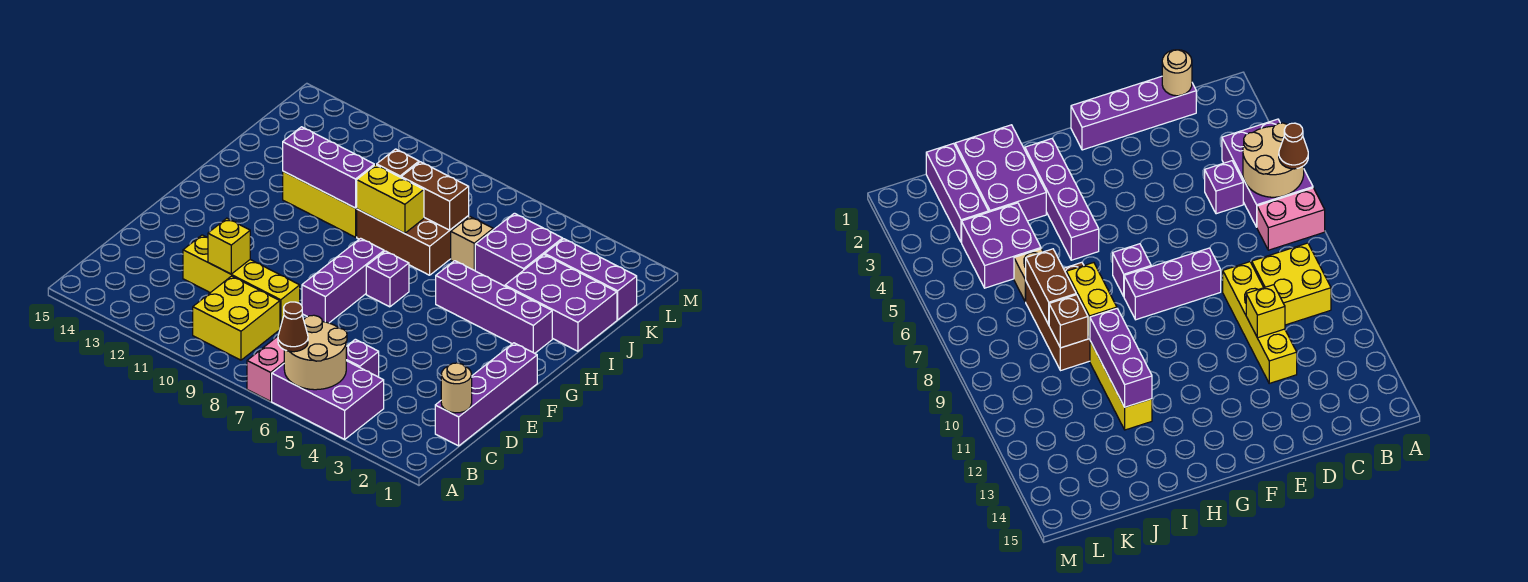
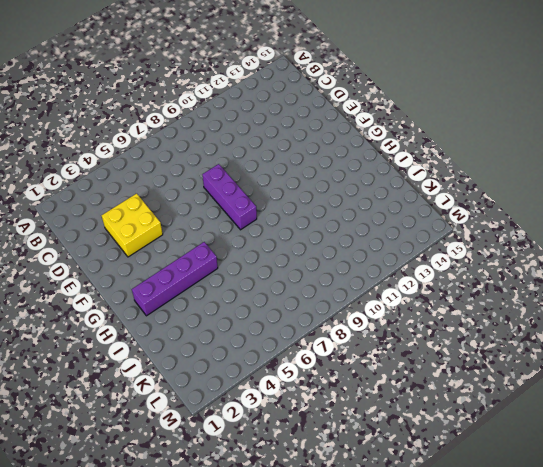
yellow brick D3:E4 level 1 -> yellow brick B9:C10 level 1
none -> purple brick A4:B6 level 1
none -> pink brick A7:B7 level 1
none -> purple brick C1:F1 level 1

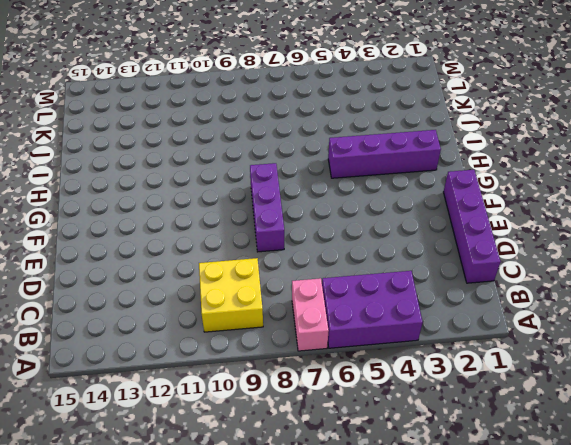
none -> purple brick C5 level 1
none -> yellow brick D9:D12 level 1
none -> purple brick G7 level 1

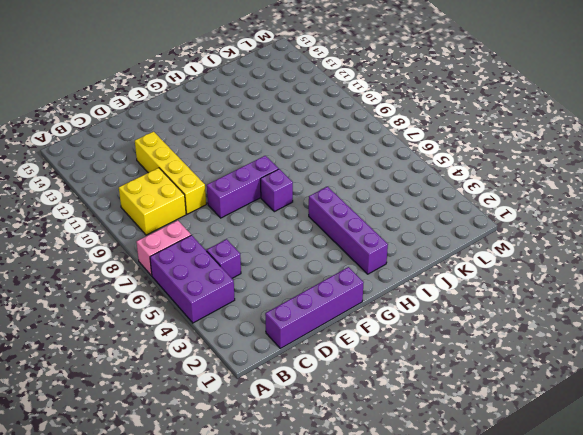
none -> purple brick I1:J3 level 1
none -> brown brick I7:J9 level 1
none -> yellow brick I10:I12 level 1

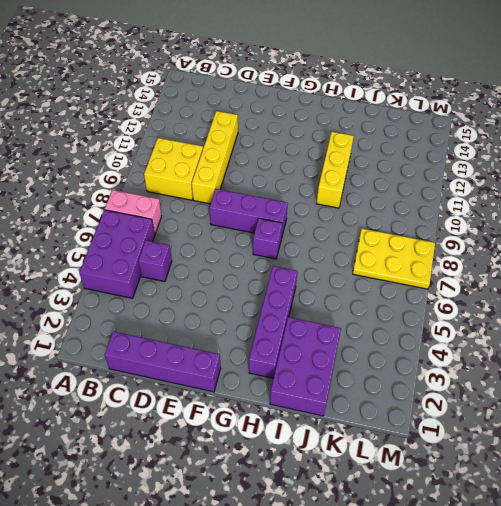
yellow plate K7:M8 level 1 -> none
none -> brown brick I7:J9 level 1
none -> purple brick J4:K5 level 1
none -> tan brick J6 level 1

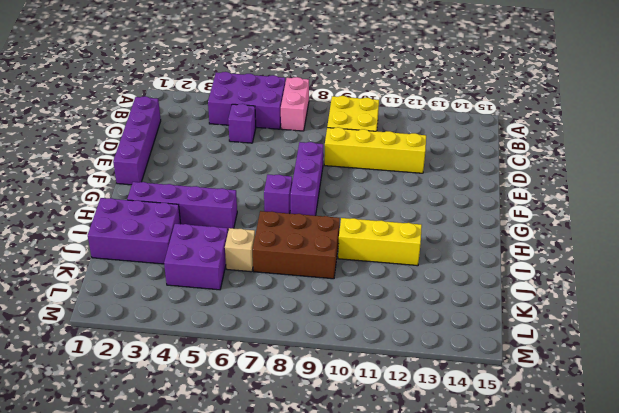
none -> purple brick K1:K3 level 1
none -> tan round brick A5:B6 level 2
none -> tan round brick C1 level 2

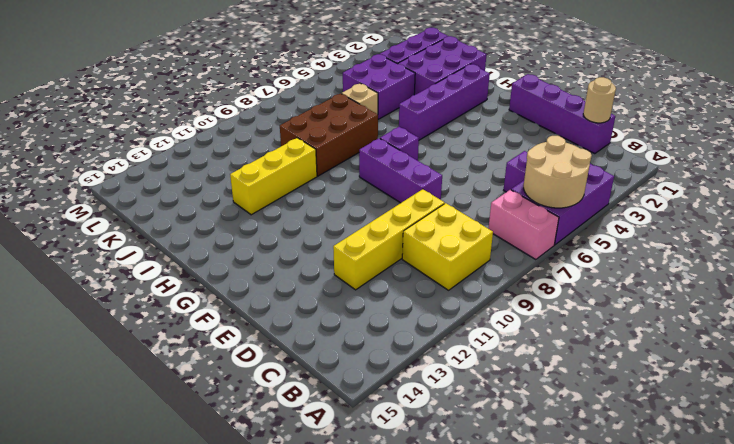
none -> yellow brick D11 level 2
none -> yellow brick I8:I9 level 2
none -> purple brick I10:I12 level 2

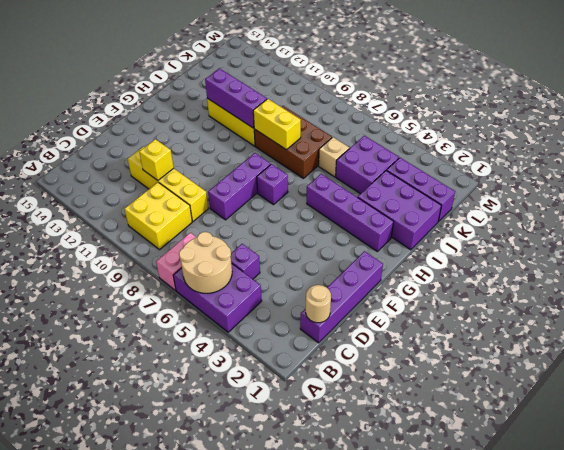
none -> brown brick J7:J8 level 2
none -> brown brick J9 level 2
none -> brown cone A6 level 3

